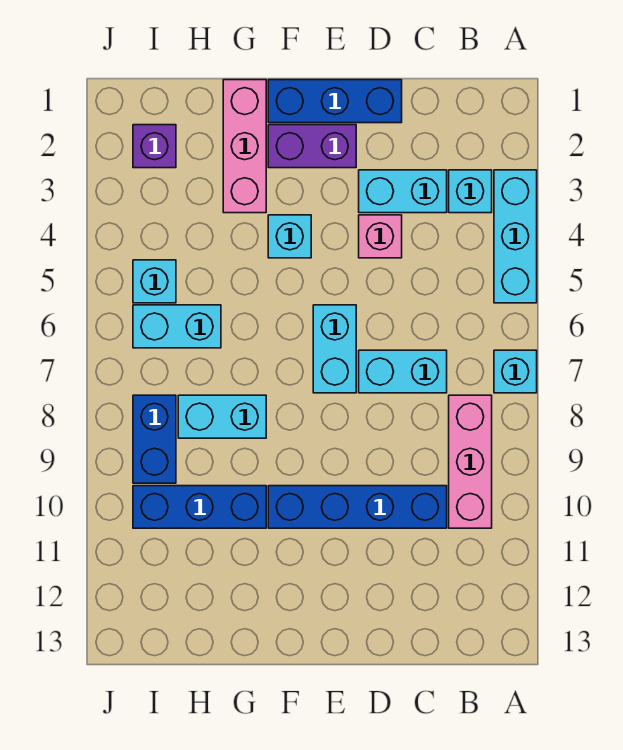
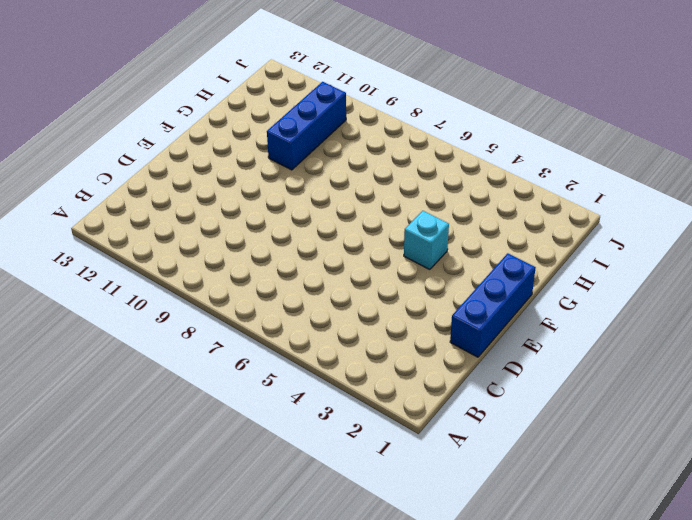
none -> cyan brick A3:A5 level 1
none -> cyan brick A7 level 1
none -> cyan brick B3 level 1

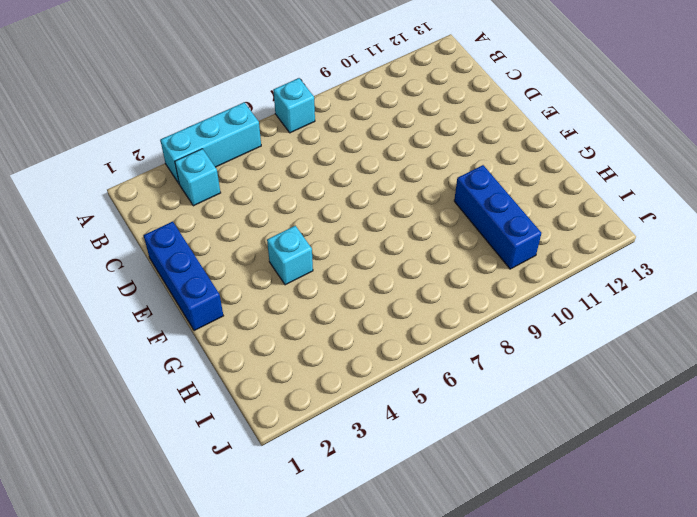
none -> pink brick B8:B10 level 1
none -> cyan brick C3:D3 level 1
none -> cyan brick C7:D7 level 1

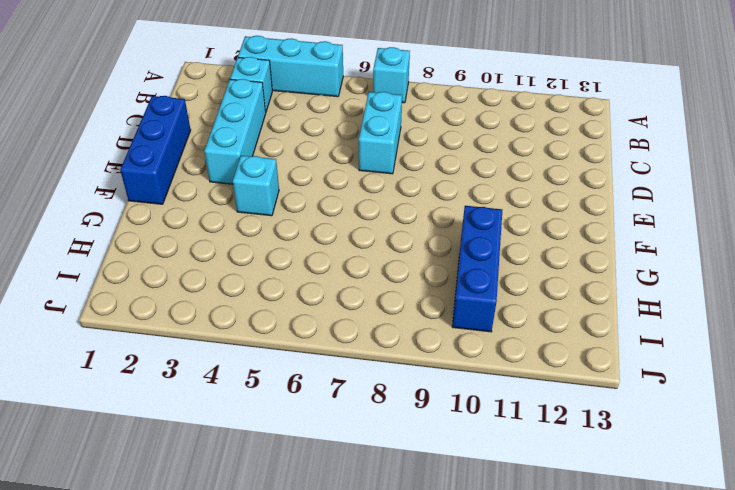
cyan brick C3:E3 level 1 -> cyan brick C3:D3 level 1
none -> pink brick B8:B10 level 1
none -> blue brick C10:F10 level 1
none -> pink brick D4 level 1

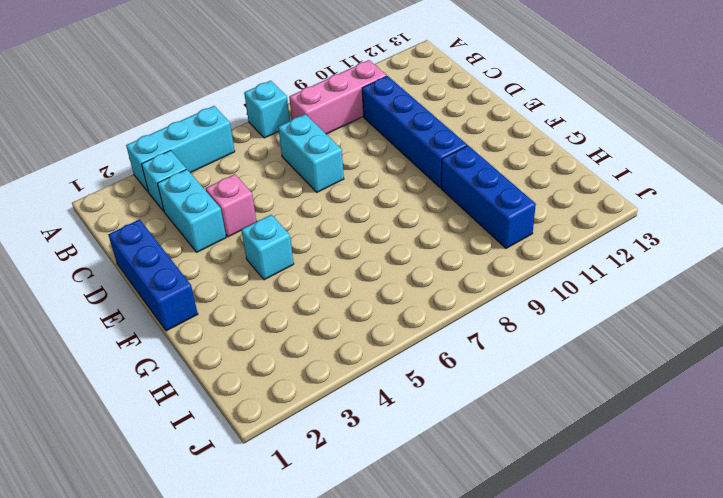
none -> purple brick E2:F2 level 1
none -> cyan brick E6:E7 level 1
none -> pink brick G1:G3 level 1

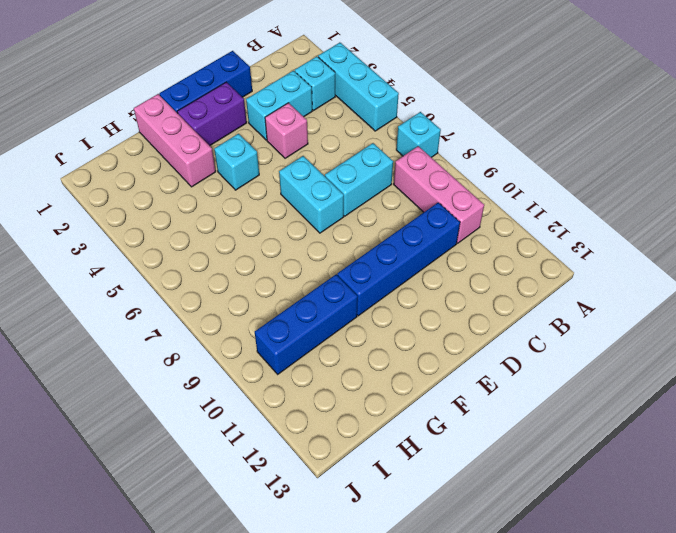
none -> cyan brick G8:H8 level 1
none -> cyan brick H6:I6 level 1
none -> purple brick I2 level 1

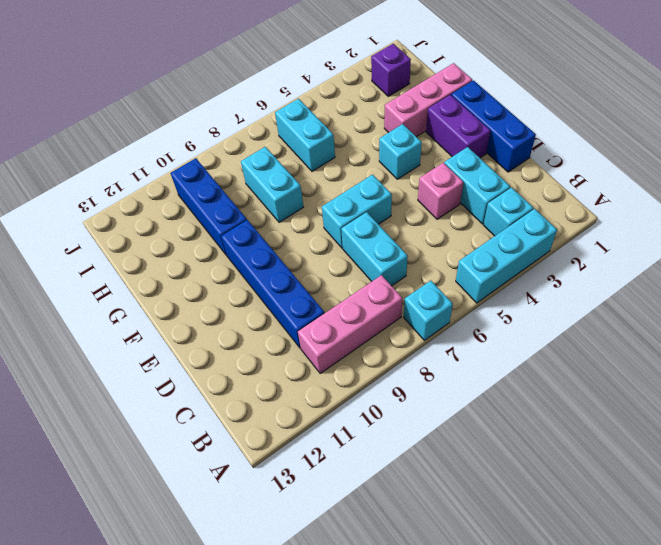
none -> cyan brick I5 level 1
none -> blue brick I8:I9 level 1

